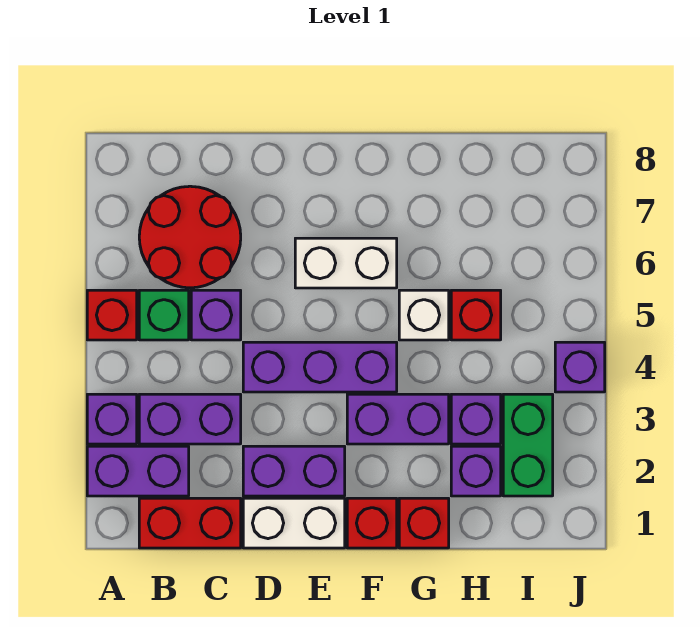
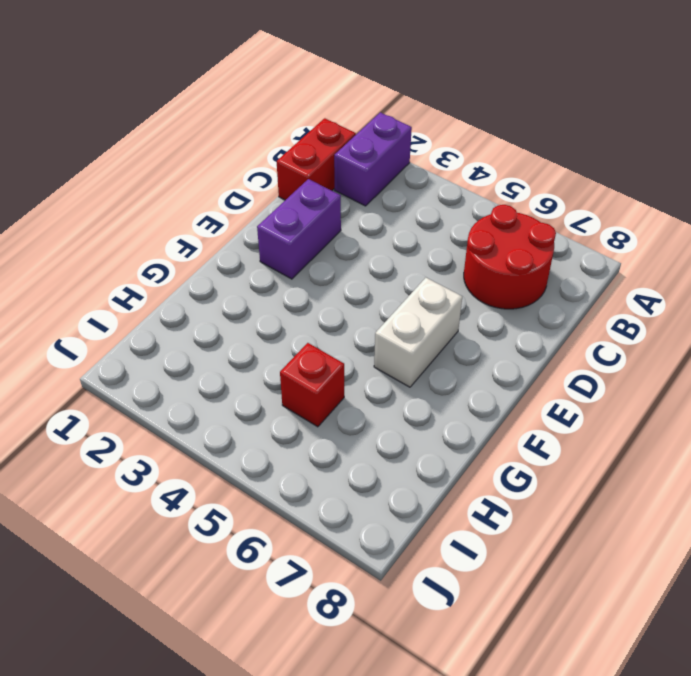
none -> purple brick A3 level 1
none -> red brick A5 level 1
none -> purple brick B3:C3 level 1

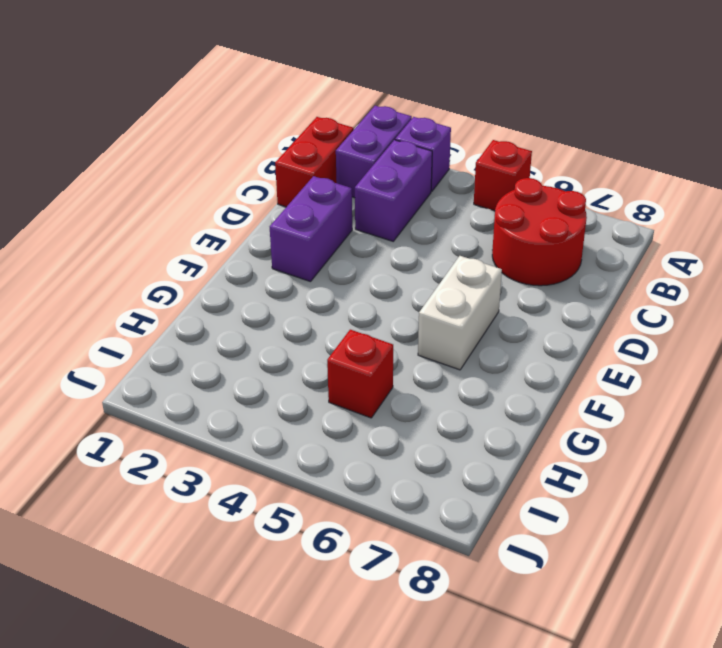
none -> green brick B5 level 1
none -> purple brick C5 level 1
none -> white brick D1:E1 level 1

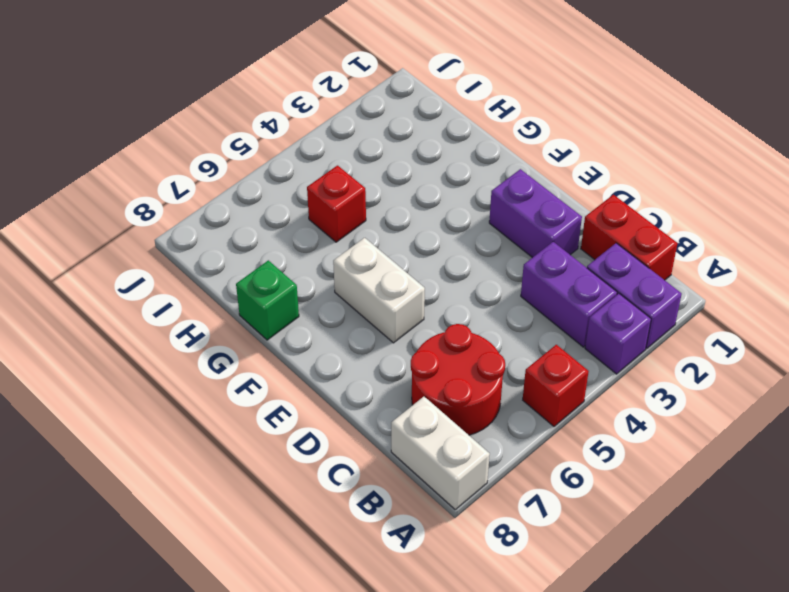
white brick A8:B8 level 1 -> white brick D1:E1 level 1
green brick G8 level 1 -> green brick B5 level 1
none -> purple brick C5 level 1
none -> purple brick D4:F4 level 1
none -> red brick F1 level 1

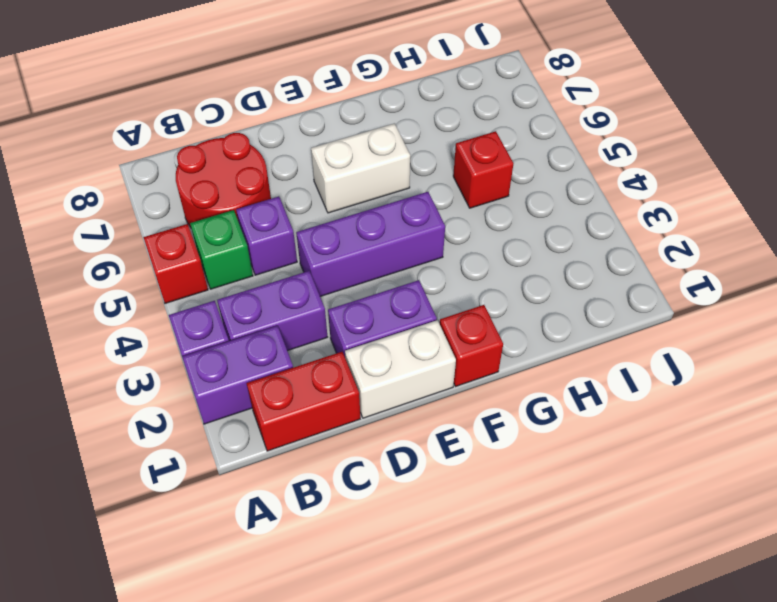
none -> purple brick F3:G3 level 1
none -> red brick G1 level 1
none -> white brick G5 level 1

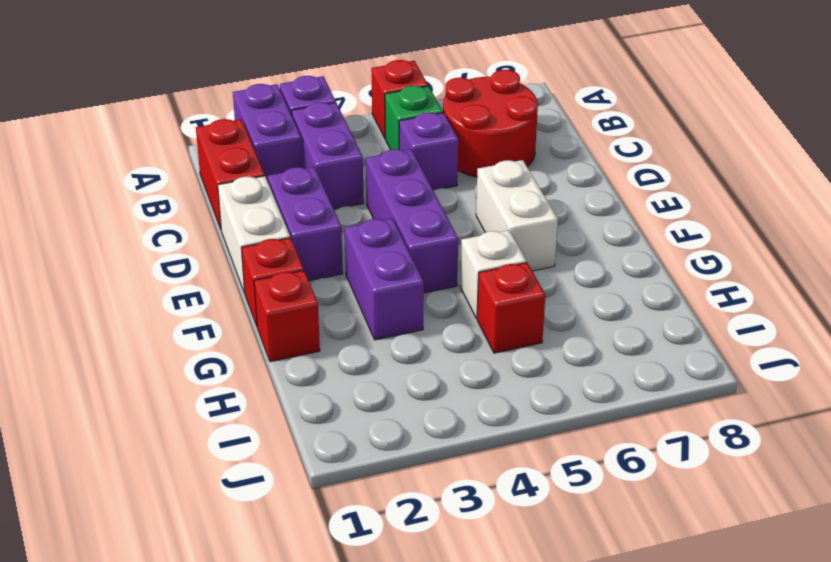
none -> purple brick H2 level 1
none -> purple brick H3 level 1
none -> green brick I2:I3 level 1

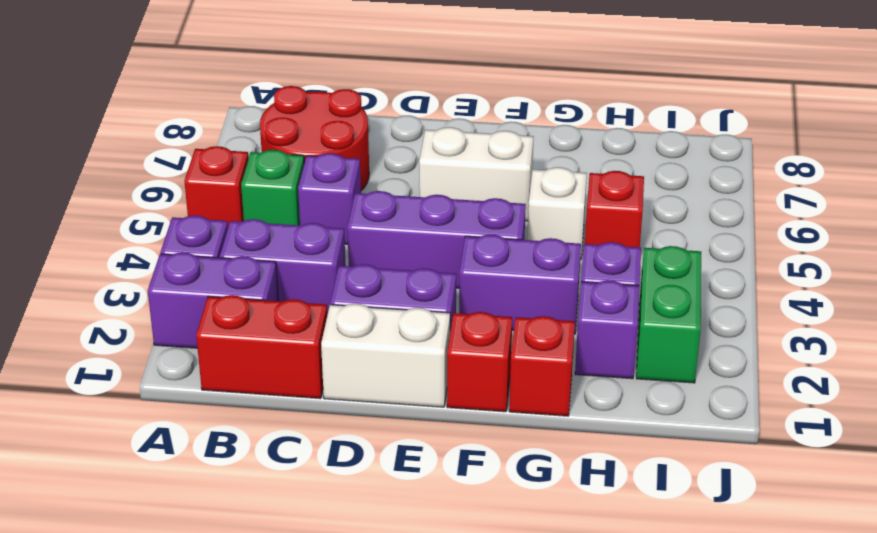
none -> purple brick J4 level 1

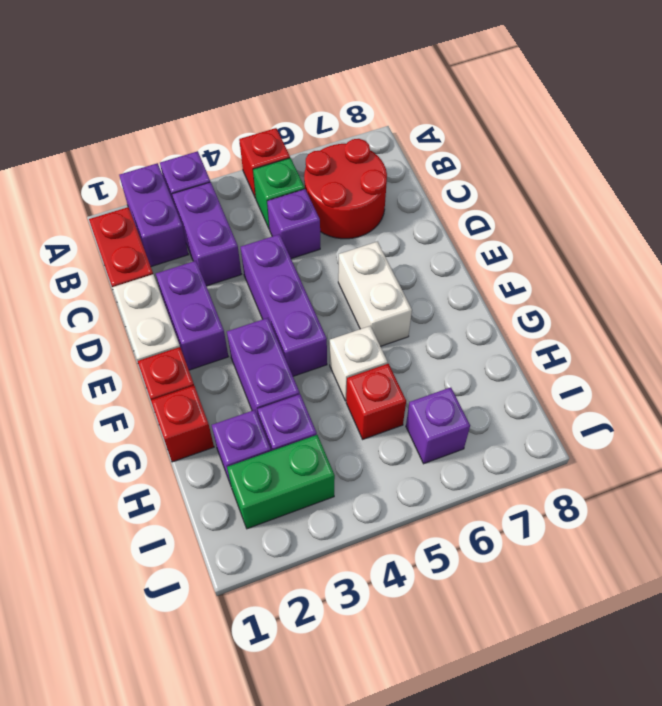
purple brick I6 level 1 -> purple brick J4 level 1

